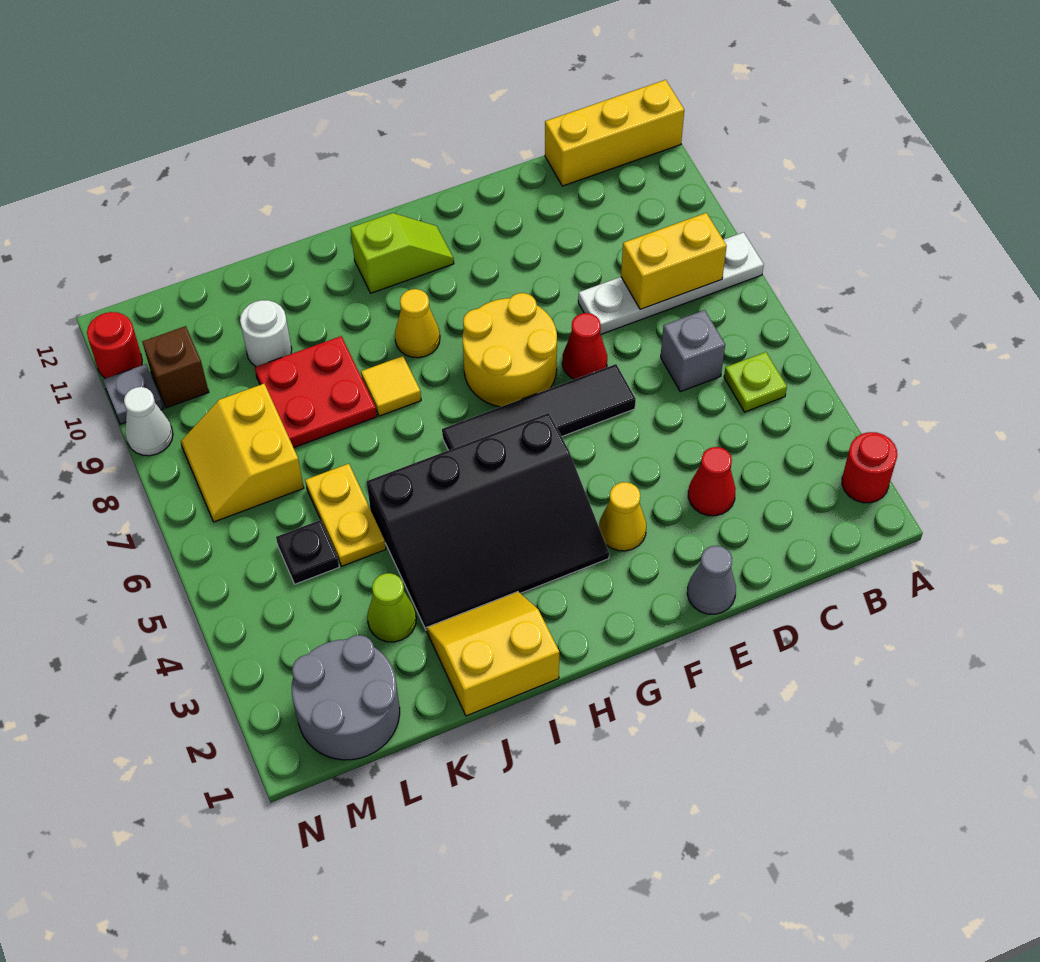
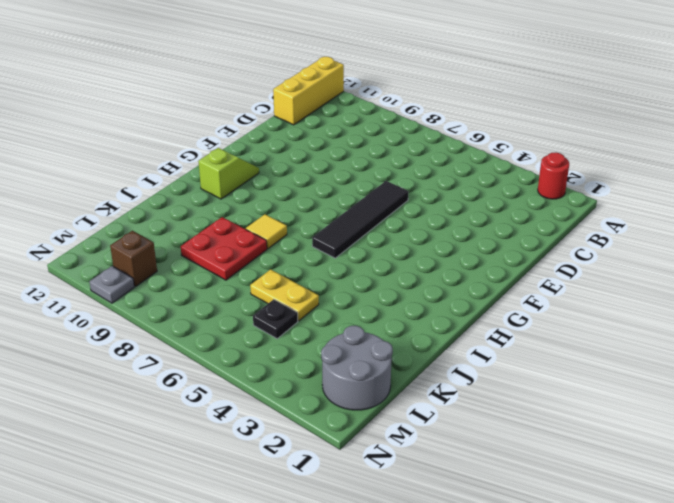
none -> white plate A8:D8 level 1
none -> lime plate B5 level 1
none -> grey brick C6 level 1

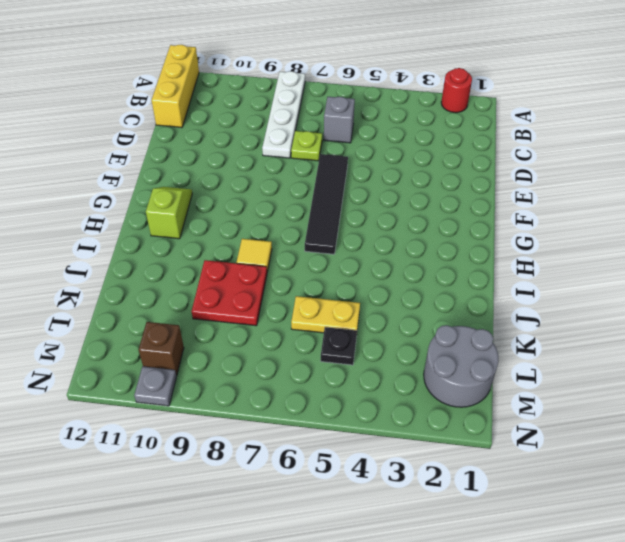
lime plate D7 level 1 -> lime plate B5 level 1
none -> red cone D3 level 1
none -> grey cone E1 level 1
none -> red cone E7 level 1

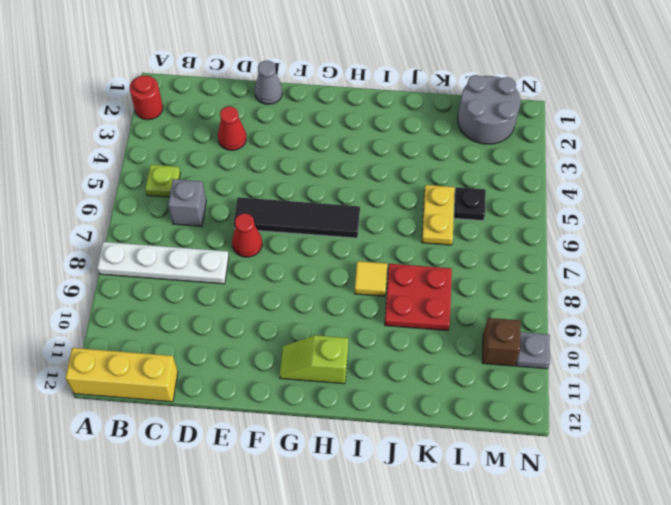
none -> yellow cone F3 level 1
none -> yellow round brick F7:G8 level 1
none -> black slope G3:J5 level 1 top 5

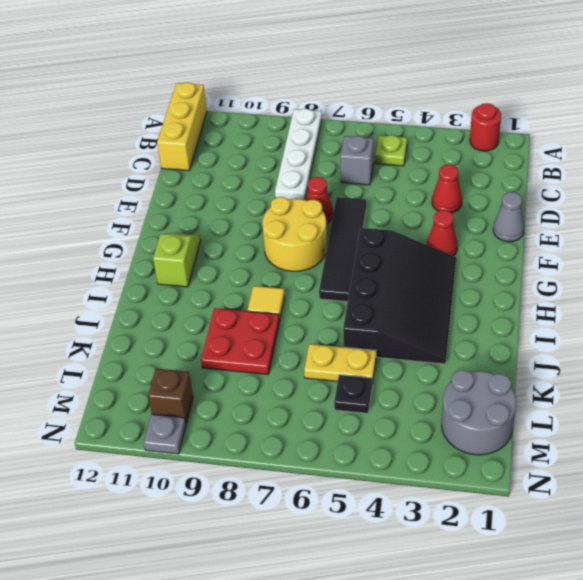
red cone F3 level 1 -> yellow cone F3 level 1
none -> yellow cone H9 level 1
none -> yellow slope I1:J2 level 1 top 1
none -> lime cone K3 level 1

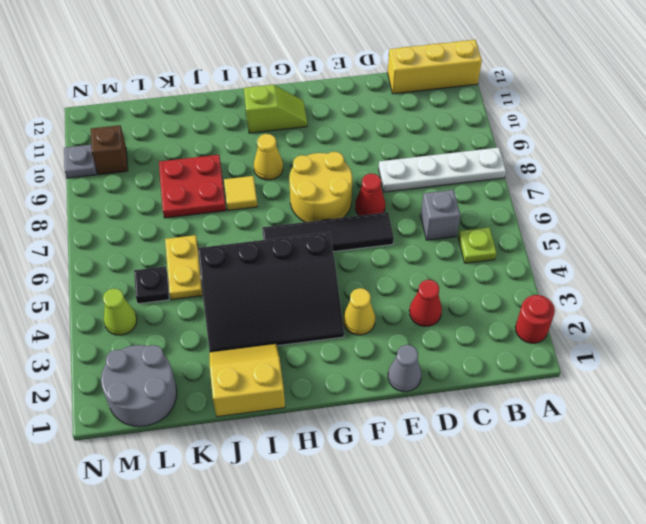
lime cone M4 level 1 -> lime cone K3 level 1
none -> white round brick K10 level 1
none -> yellow slope L7:M8 level 1 top L
none -> white cone N9 level 1

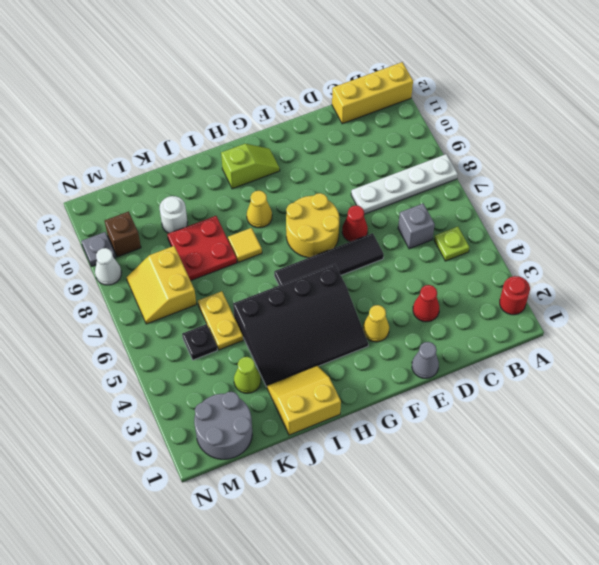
none -> red round brick N11 level 1
none -> yellow brick B8:C8 level 2

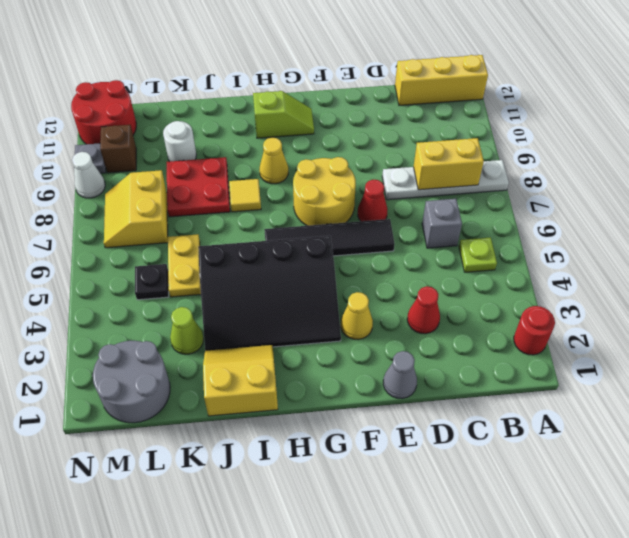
red round brick M11:N12 level 1 -> red round brick N11 level 1

